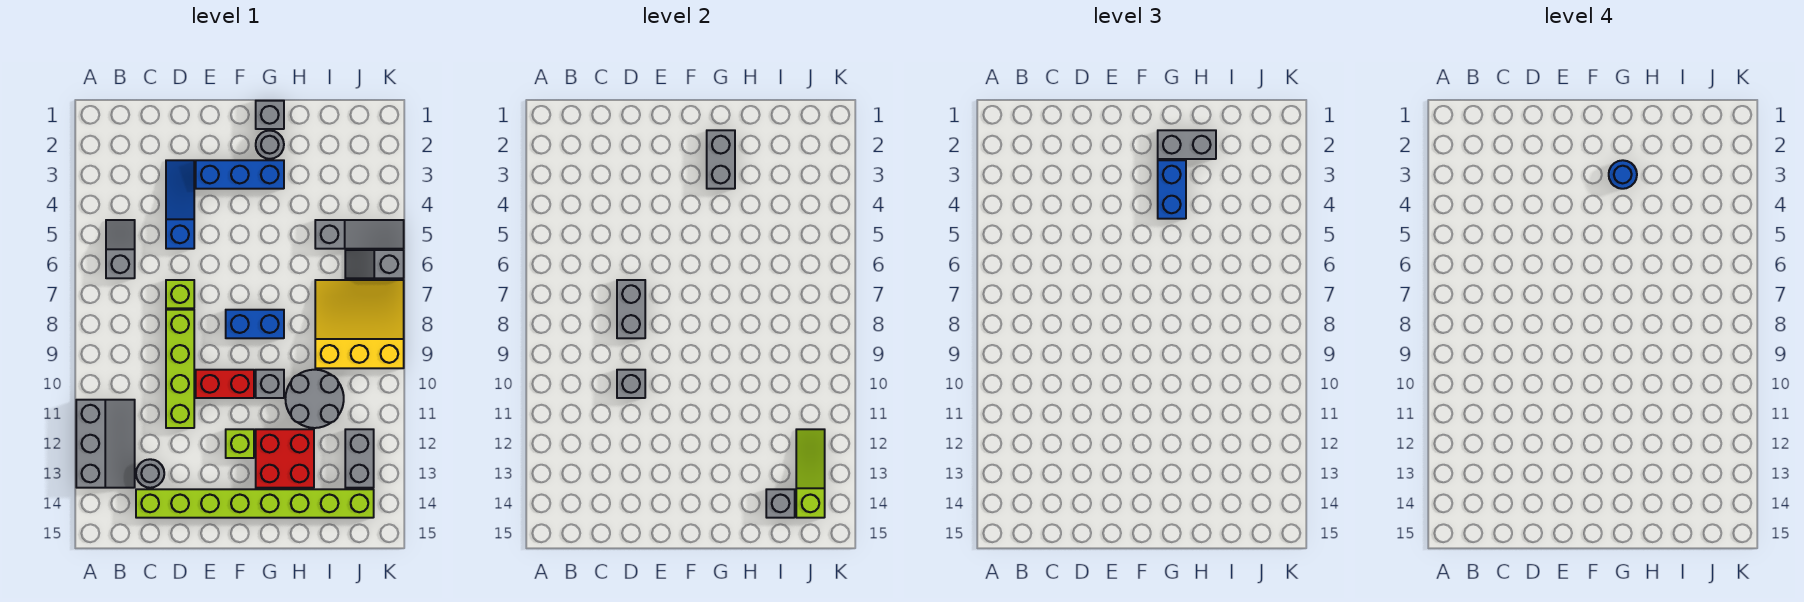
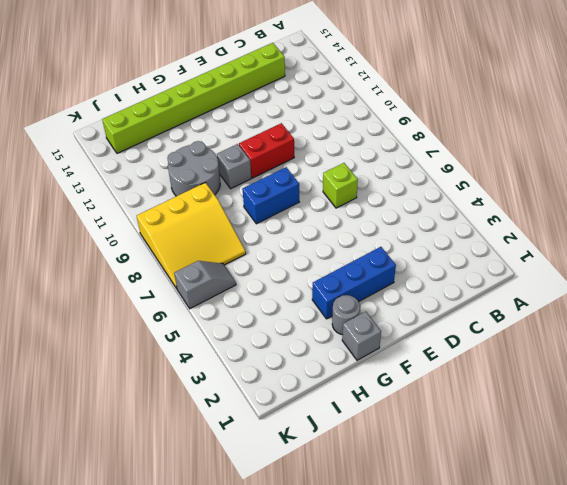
none -> grey slope A11:B13 level 1 top A
none -> grey slope B5:B6 level 1 top 6
none -> grey round brick C13 level 1

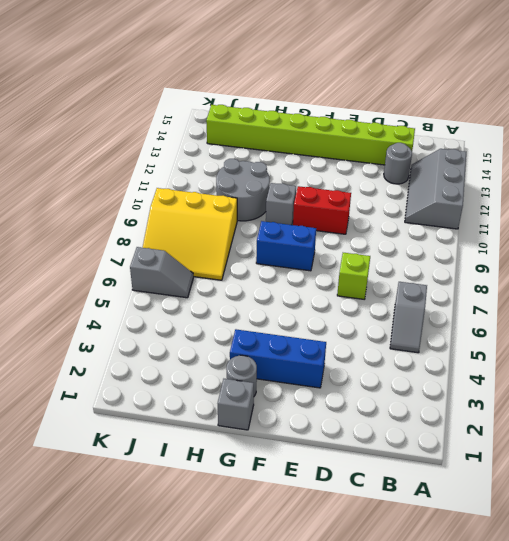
none -> blue slope D3:D5 level 1 top 5
none -> lime brick D8:D11 level 1
none -> lime brick F12 level 1

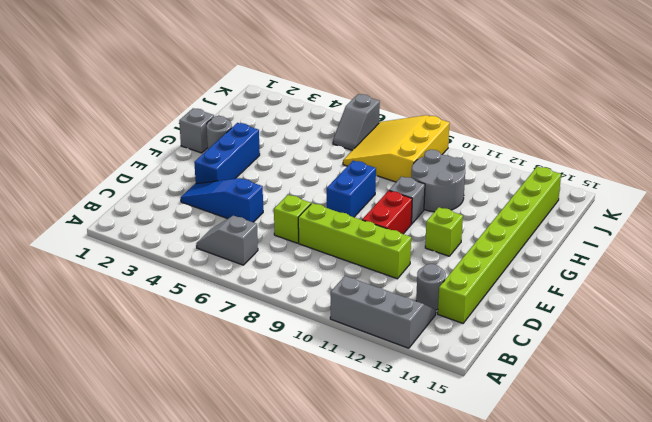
none -> red brick G12:H13 level 1
none -> grey slope I5:K5 level 1 top I
none -> grey brick J12:J13 level 1

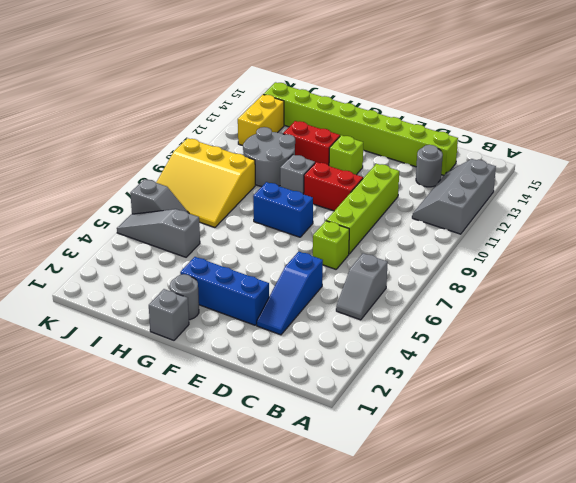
red brick G12:H12 level 1 -> red brick G12:H13 level 1
yellow brick J12:J13 level 1 -> grey brick J12:J13 level 1
none -> grey brick D7:D8 level 2
none -> grey brick D10 level 2
none -> grey brick G2:G3 level 2

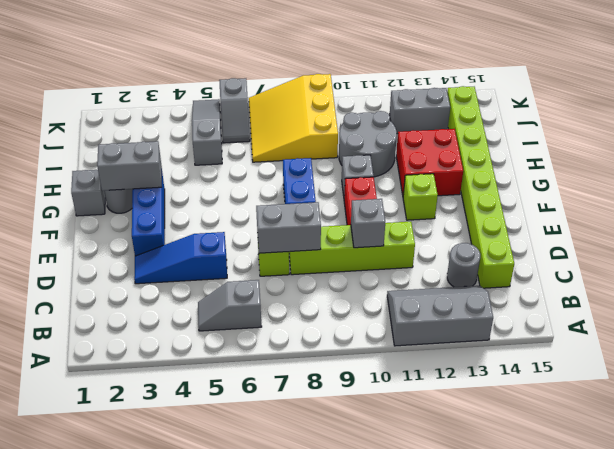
none -> grey brick I14 level 2
none -> lime slope J12:J14 level 2 top 14
none -> grey brick G2:H2 level 3

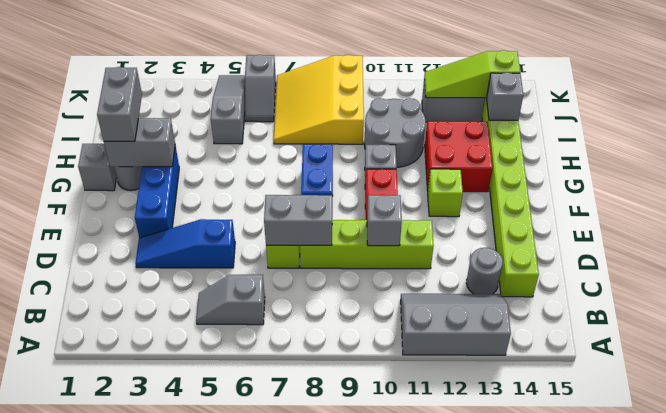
none -> blue brick G3:G4 level 3
none -> blue round brick G3 level 4

